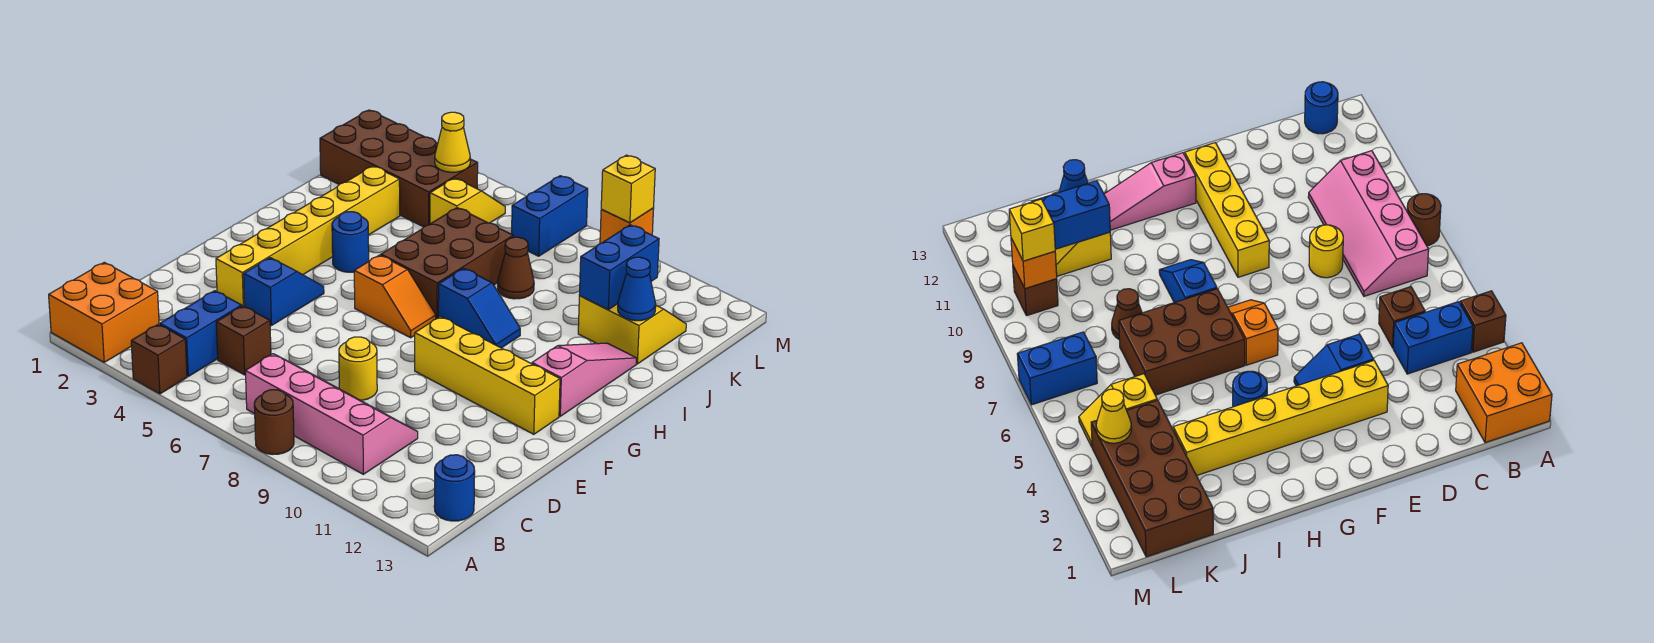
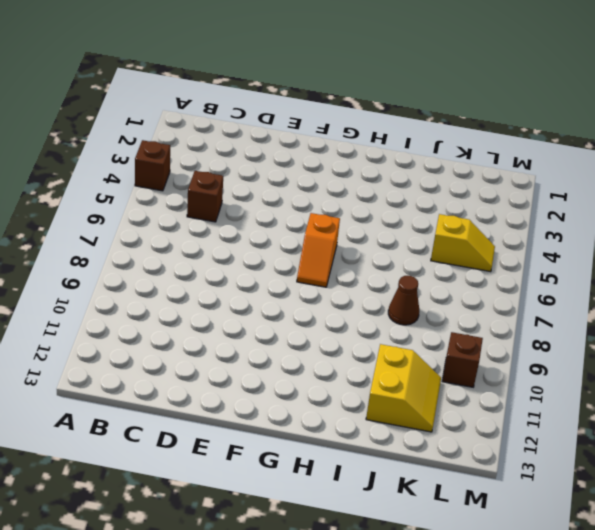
none -> orange brick A1:B2 level 1
none -> brown round brick A8 level 1
none -> blue brick B4:C4 level 1

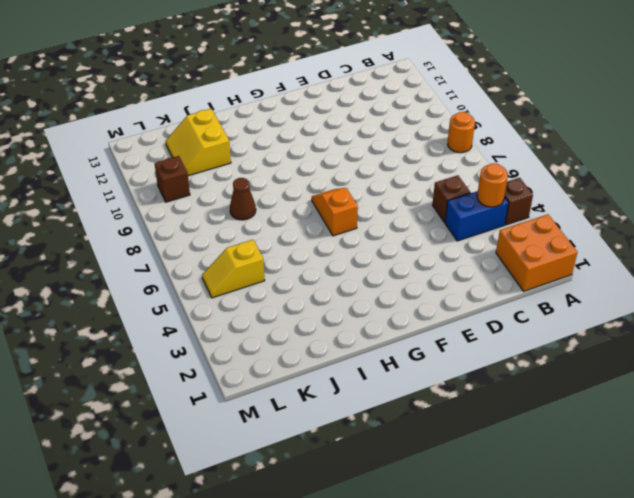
orange round brick A8 level 1 -> brown round brick A8 level 1
orange round brick B4 level 2 -> none
none -> pink slope B7:C10 level 1 top B
none -> blue round brick B13 level 1
none -> yellow round brick D8 level 1

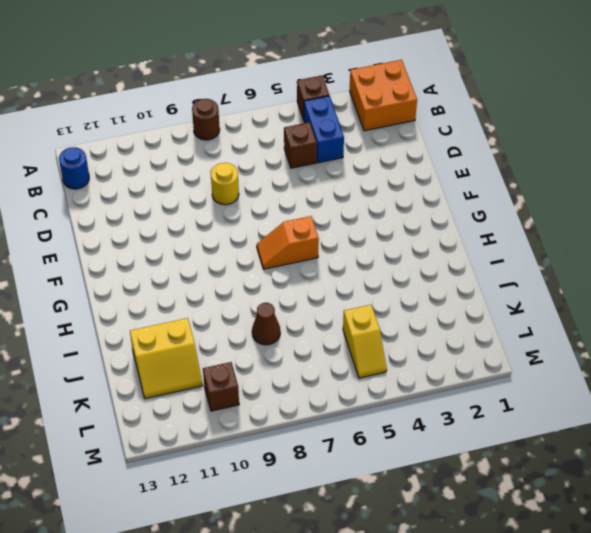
none -> pink slope B7:C10 level 1 top B
none -> yellow brick E3:J3 level 1
none -> blue slope E4:F4 level 1 top E

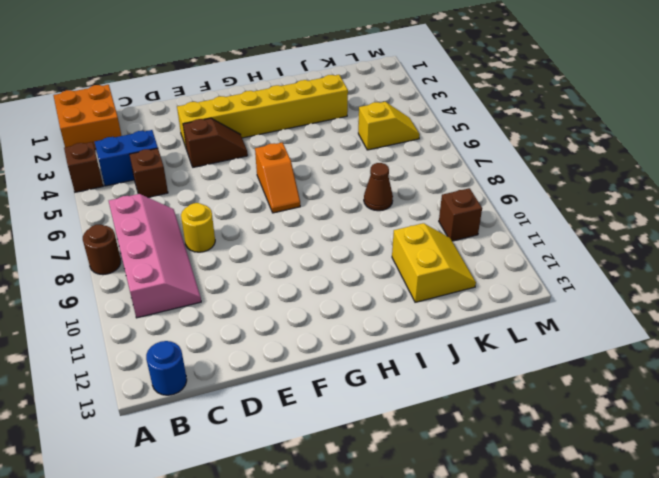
brown slope E4:F4 level 1 top E -> blue slope E4:F4 level 1 top E
none -> yellow brick F9:F12 level 1
none -> pink slope G12:I12 level 1 top G
none -> blue round brick H4 level 1

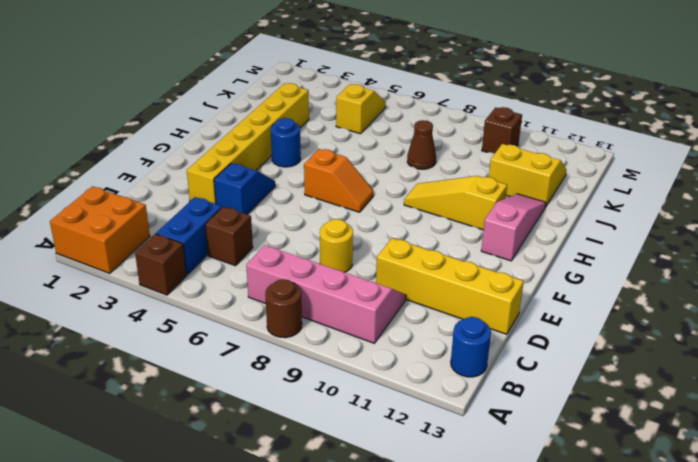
yellow brick D10:D13 level 1 -> yellow brick F9:F12 level 1
yellow slope H9:H11 level 1 top 11 -> blue slope H8:H9 level 1 top 8
none -> brown brick H6:J7 level 1
none -> brown brick K1:L4 level 1
none -> blue brick L7:M7 level 1

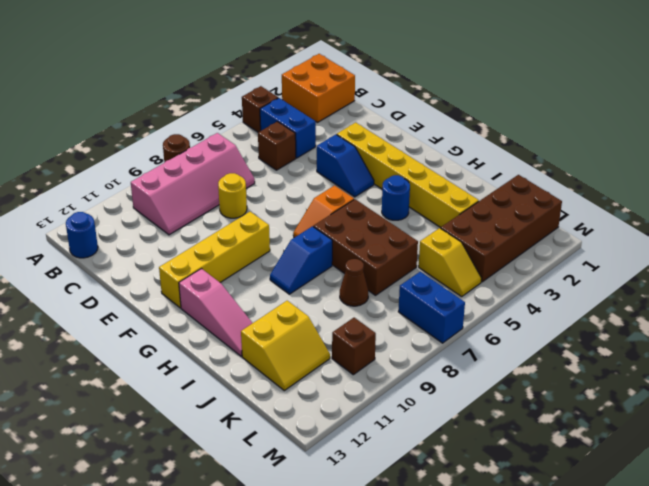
none -> blue brick J11:K11 level 2
none -> blue cone J12 level 2
none -> yellow cone L4 level 2

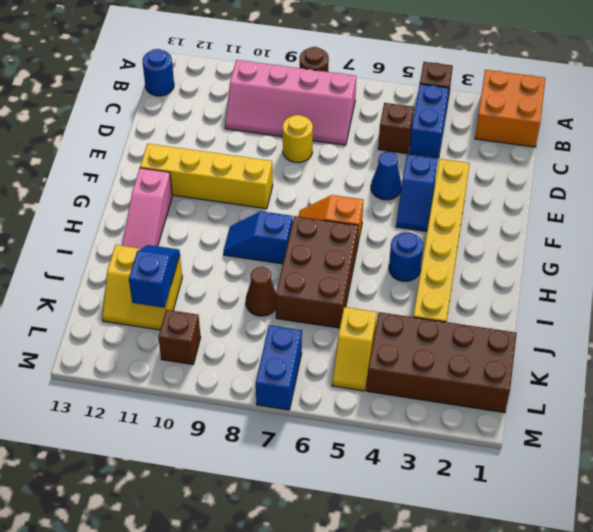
blue cone E5 level 1 -> blue cone J12 level 2
blue slope J11:K11 level 2 top K -> blue brick J11:K11 level 2
none -> yellow cone L4 level 2
none -> orange brick L10 level 2
none -> yellow brick L10 level 3

